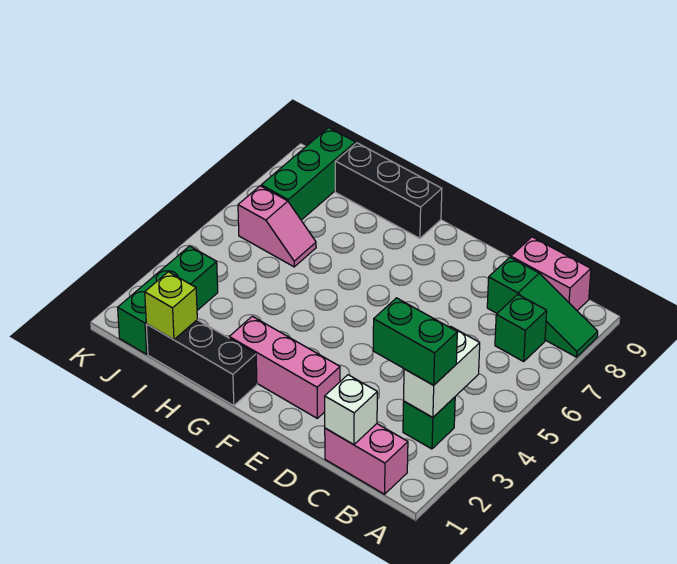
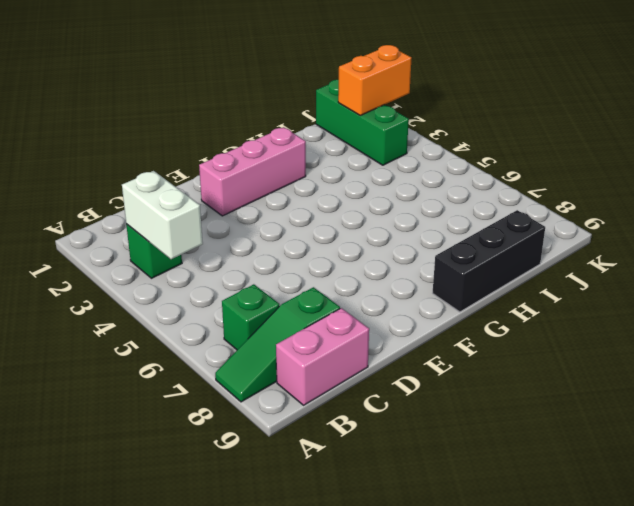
orange brick J2:K2 level 2 -> none
none -> pink brick B1:C1 level 1
none -> black brick G1:I1 level 1
none -> pink slope I6:J6 level 1 top J

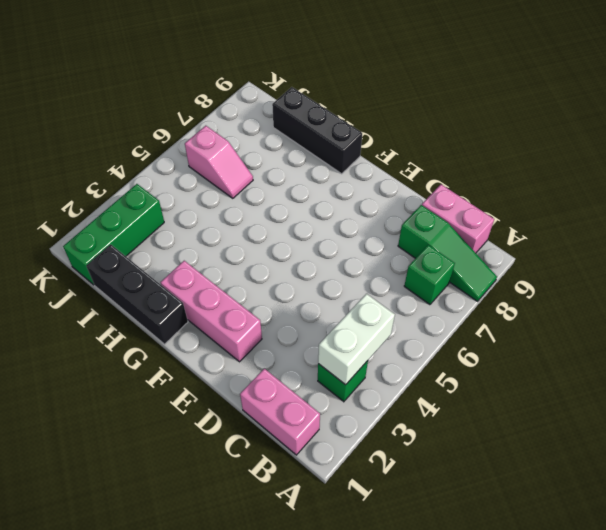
none -> green brick J7:J9 level 1
none -> white brick C1 level 2
none -> lime brick I1 level 2

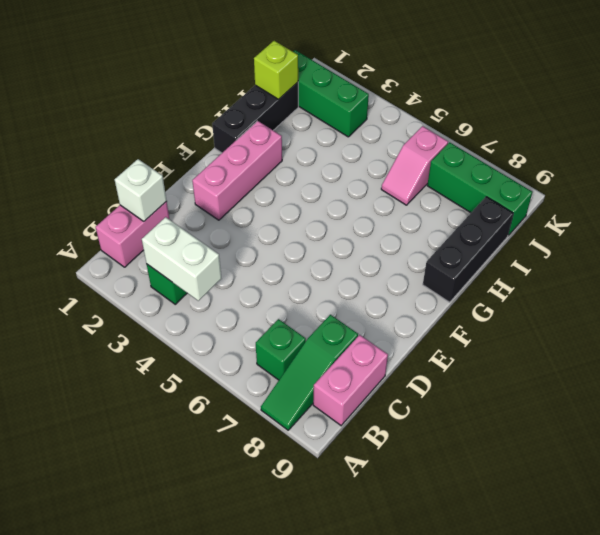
none -> green brick B3:C3 level 3

